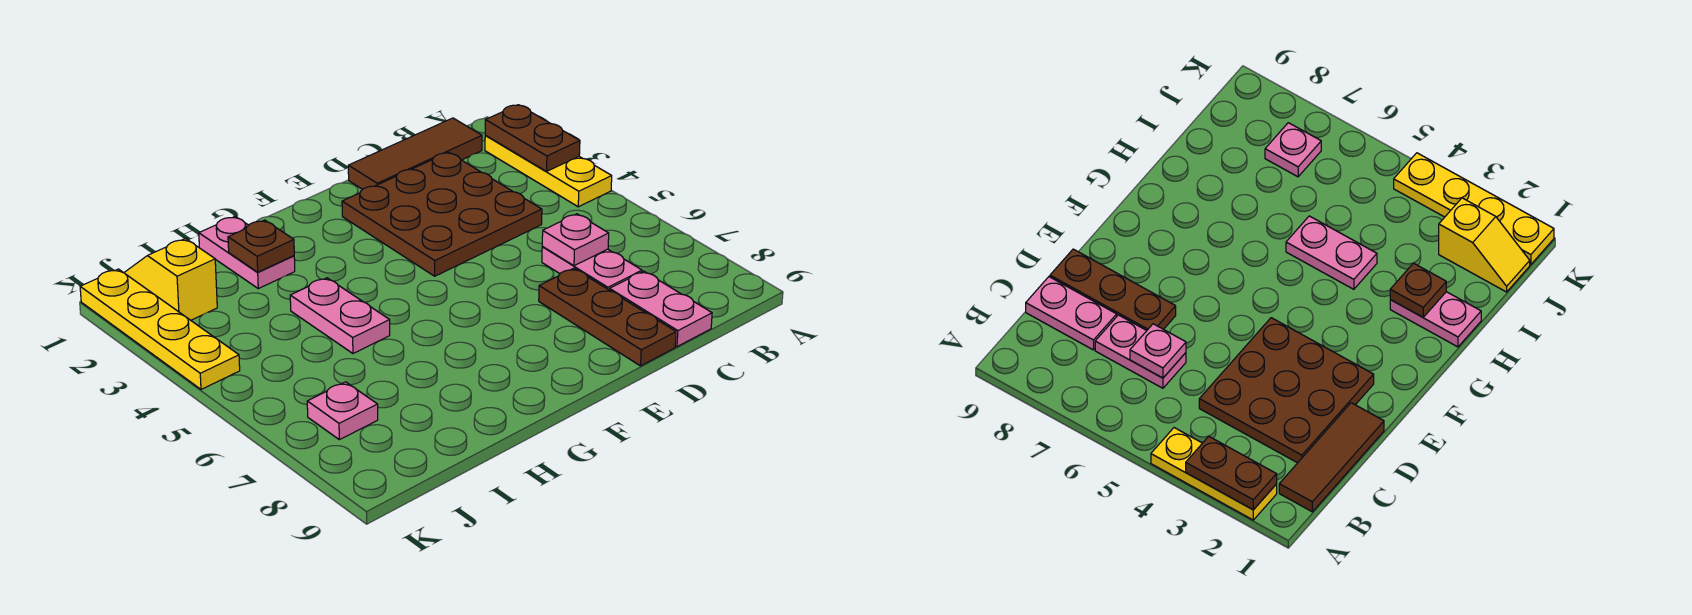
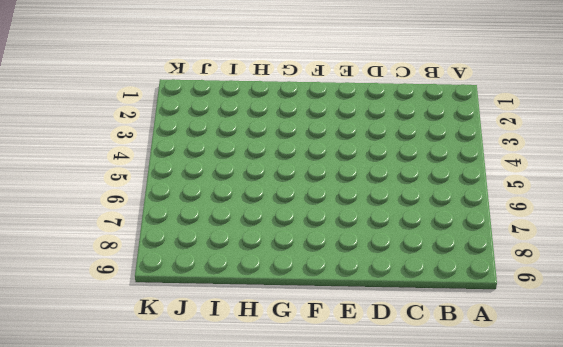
none -> yellow plate A2:A4 level 1
none -> brown tile B1:D1 level 1
none -> brown plate C2:E4 level 1

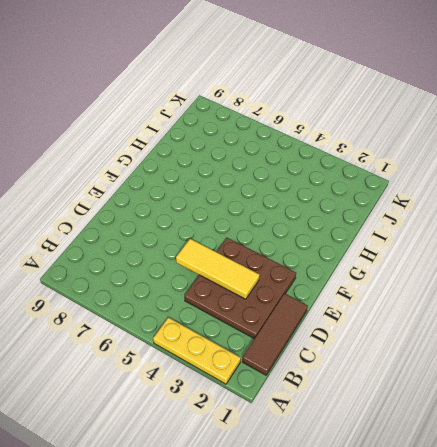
yellow tile D3:D5 level 2 -> none
none -> pink plate C6:C7 level 1
none -> pink plate C8:C9 level 1
none -> brown plate D7:D9 level 1

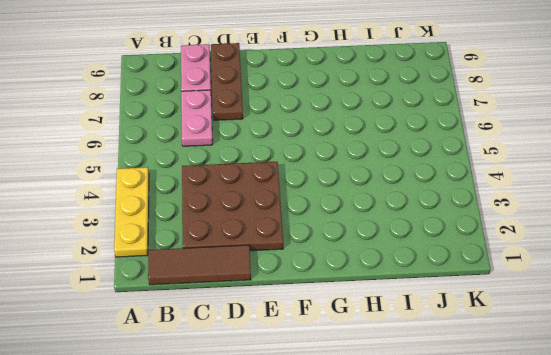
none -> pink plate H1:H2 level 1
none -> pink plate H4:H5 level 1
none -> yellow slope J1:J2 level 1 top 2

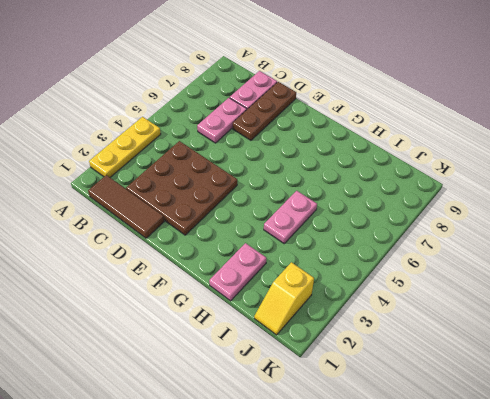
none -> pink plate J7 level 1
none -> yellow plate K1:K4 level 1
none -> brown plate A2:A3 level 2

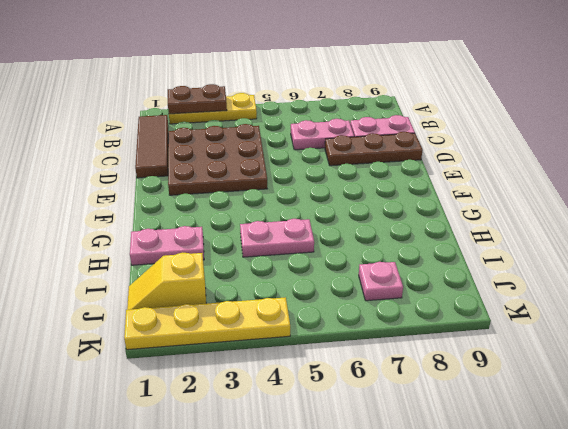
none -> pink plate C6 level 2
none -> brown plate H2 level 2

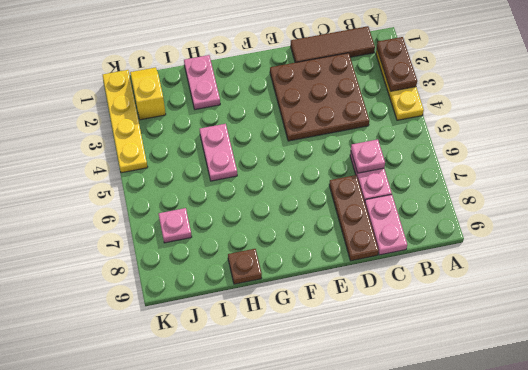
brown plate H9 level 1 -> brown plate H2 level 2

